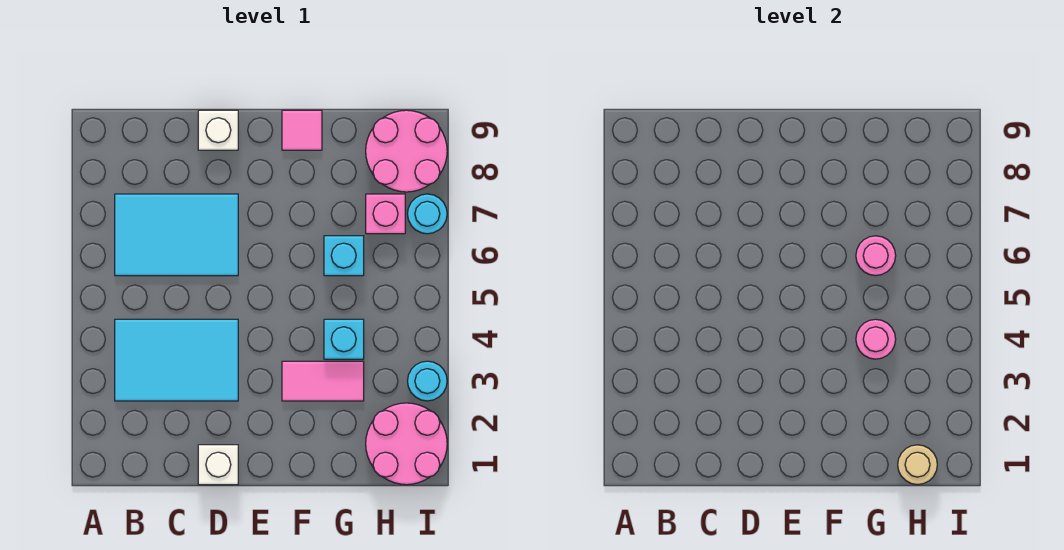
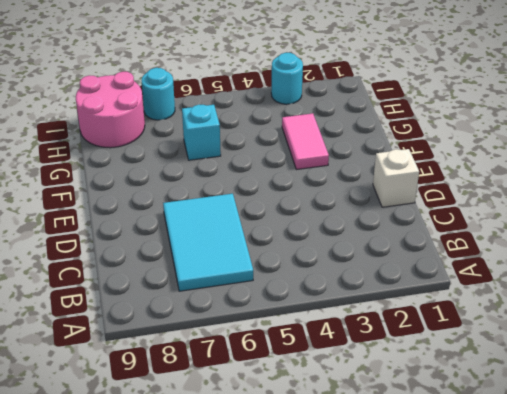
none -> cyan tile B3:D4 level 1
none -> white brick D9 level 1
none -> pink tile F9 level 1

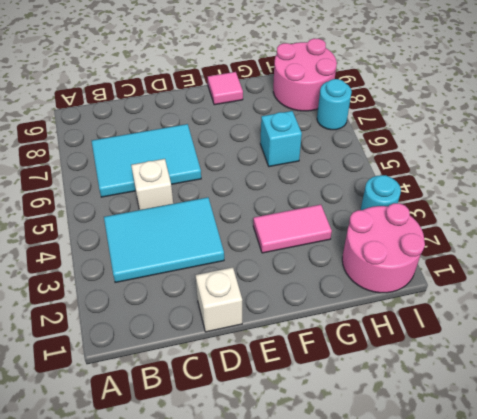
white brick C5 level 1 -> white brick D9 level 1
none -> cyan brick G4 level 1
none -> pink brick H7 level 1
none -> pink round brick G4 level 2

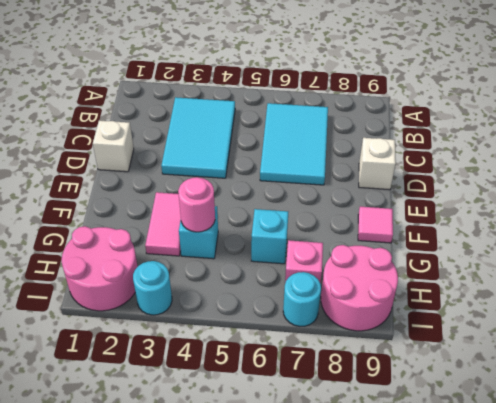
none -> pink round brick G6 level 2
none -> tan round brick H1 level 2

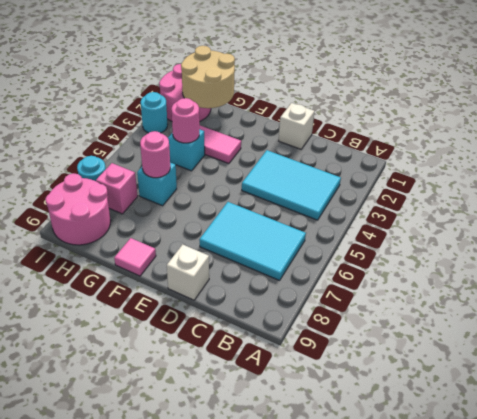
tan round brick G1:H2 level 2 -> tan round brick H1 level 2

